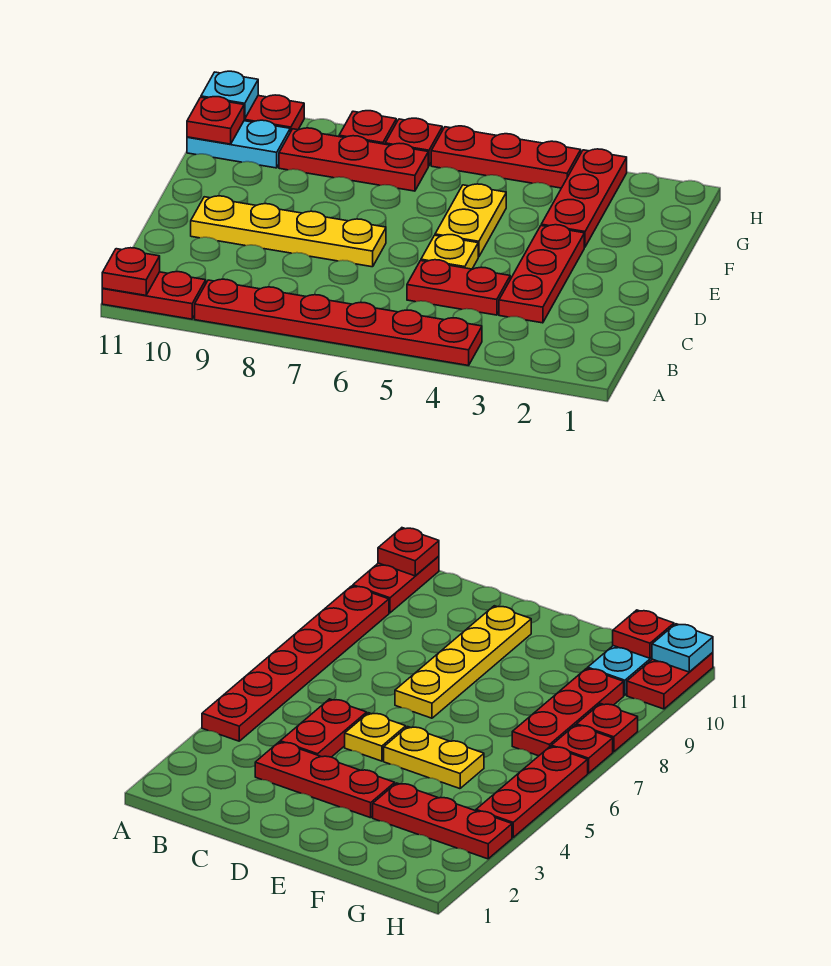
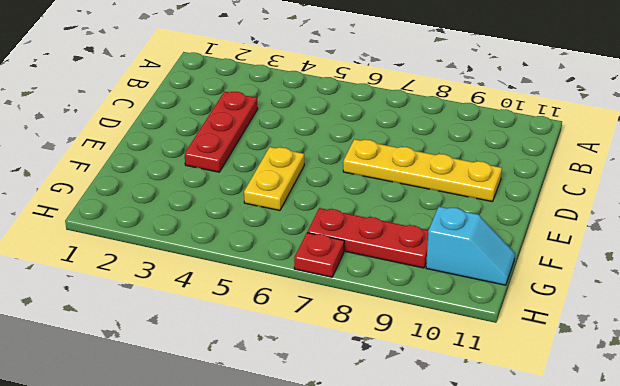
cyan slope G10:G11 level 1 top 10 -> cyan plate G10:G11 level 1
none -> red plate A4:A9 level 1
none -> red plate A10:A11 level 1
none -> red plate C4:C5 level 1

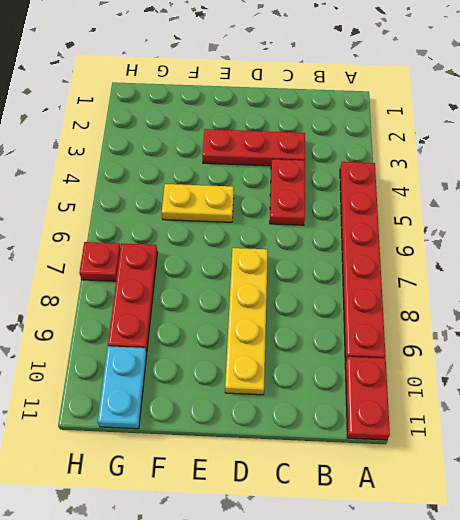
none -> yellow plate D5 level 1
none -> red plate F3:H3 level 1
none -> red plate H4:H6 level 1

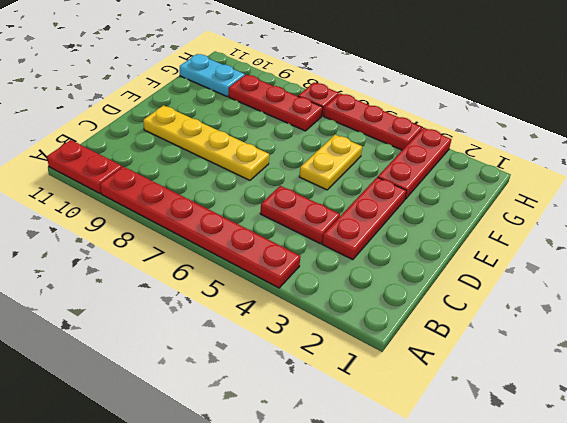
none -> yellow plate D5 level 1
none -> red plate H8 level 1
none -> red plate H10:H11 level 1

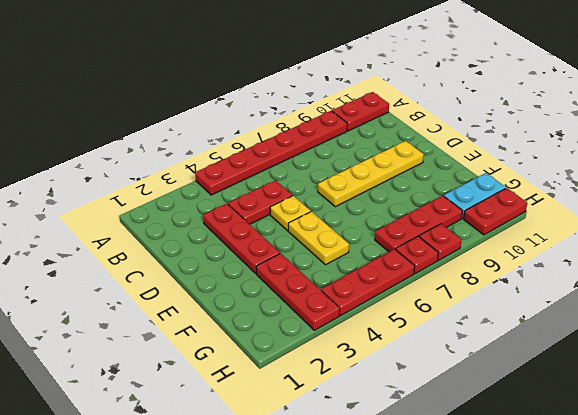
none -> red plate A11 level 2
none -> red plate G11 level 2
none -> cyan plate H11 level 2

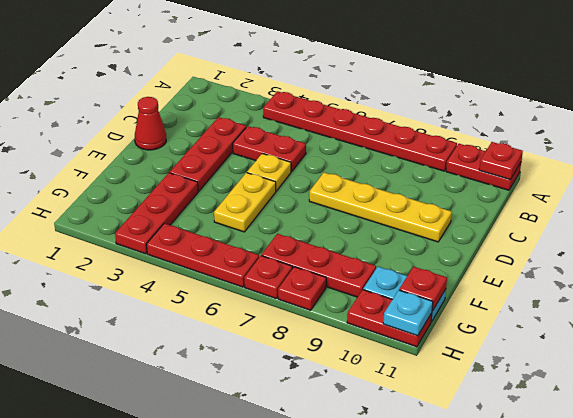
red cone D1 level 1 -> none

